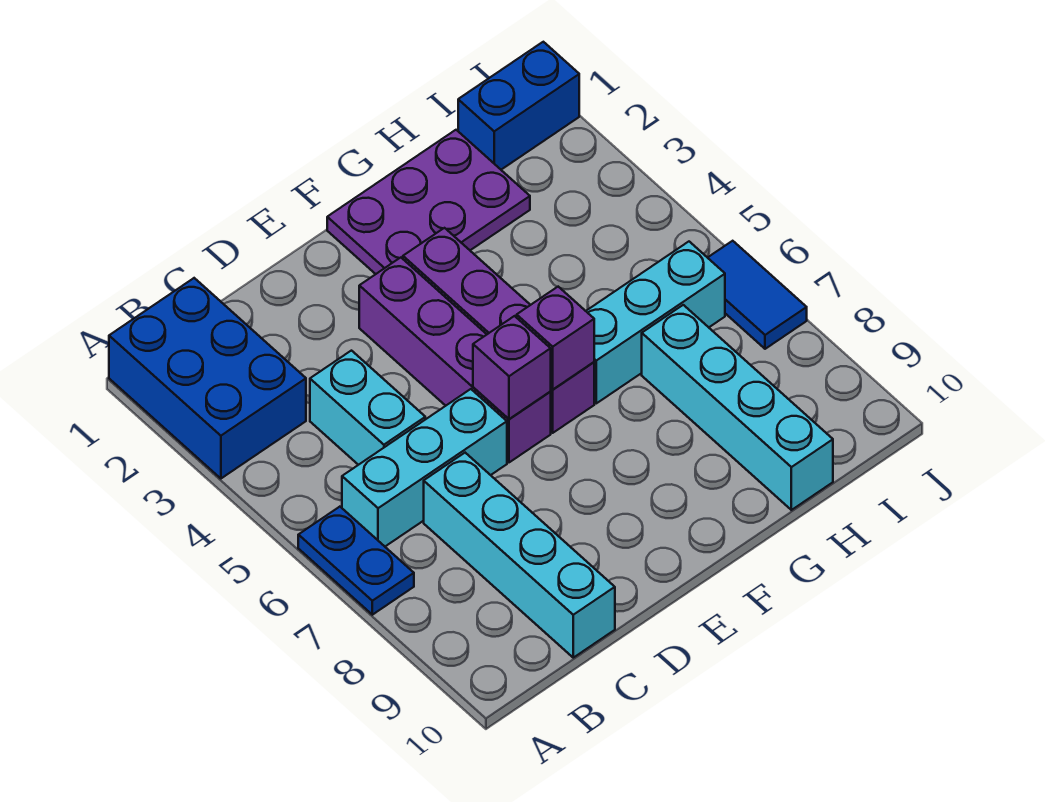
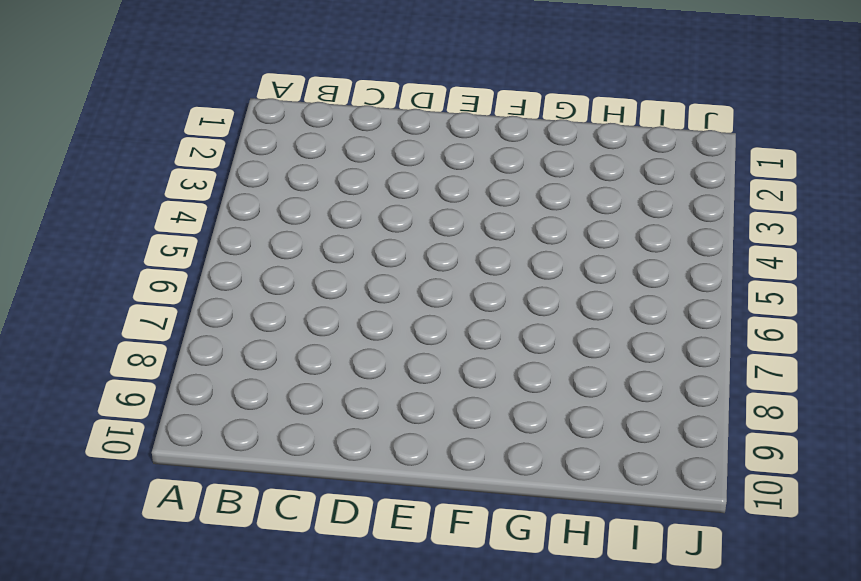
none -> blue brick A1:B3 level 1
none -> blue plate A6:A7 level 1
none -> cyan brick B6:D6 level 1

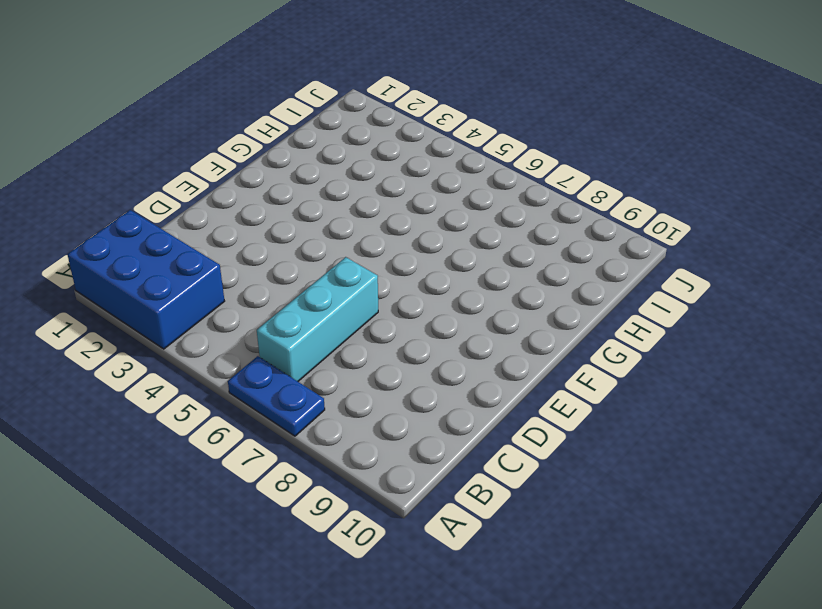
none -> cyan brick C4:C5 level 1
none -> cyan brick C7:C10 level 1
none -> purple brick E3:E6 level 1

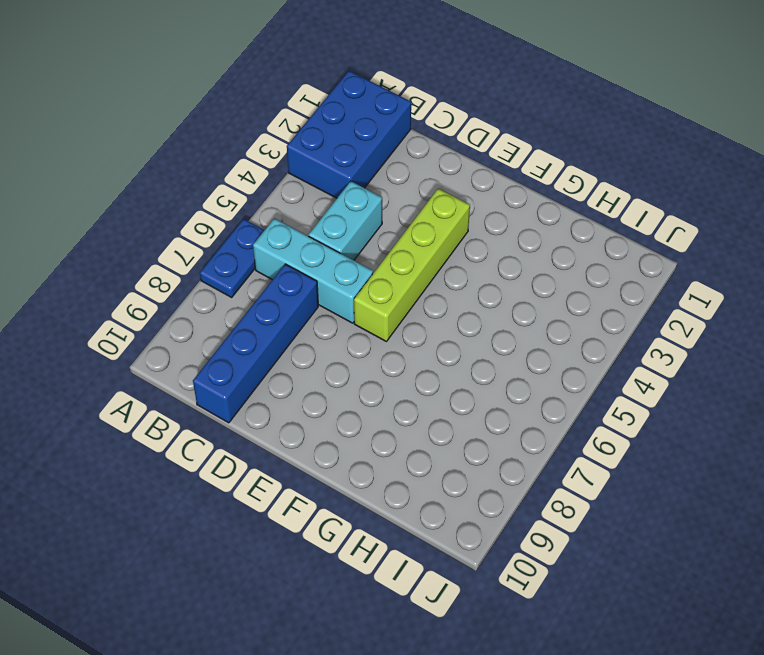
blue brick C7:C10 level 1 -> cyan brick C7:C10 level 1
lime brick E3:E6 level 1 -> purple brick E3:E6 level 1
none -> purple plate F1:H2 level 1
none -> purple brick F3:F6 level 1
none -> cyan brick G6:I6 level 1

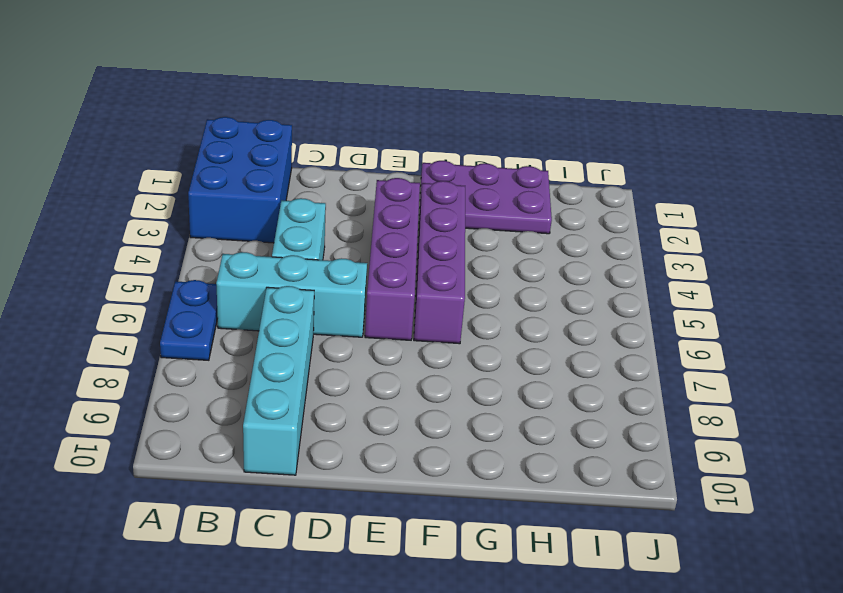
none -> cyan brick G6:I6 level 1
none -> cyan brick H7:H10 level 1
none -> blue brick I1:J1 level 1

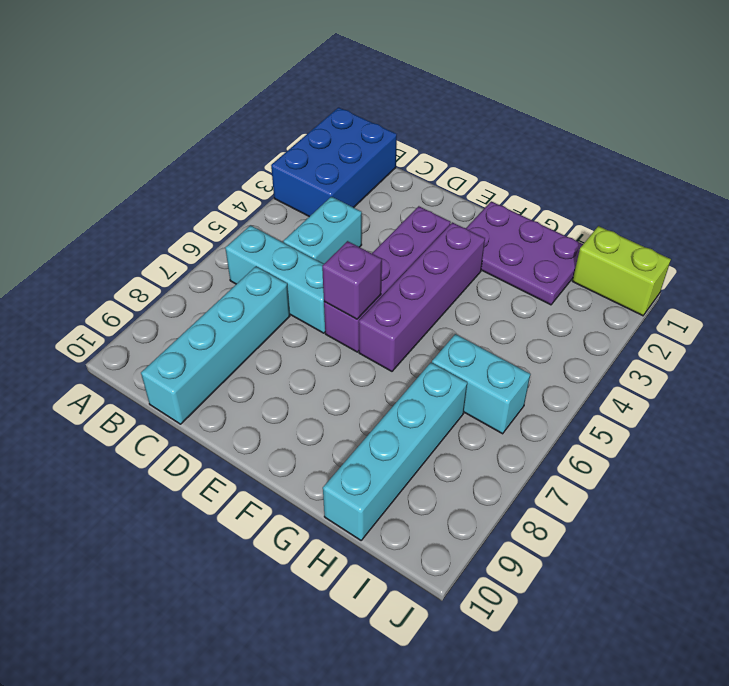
cyan brick H6:I6 level 1 -> cyan brick G6:I6 level 1
lime brick I1:J1 level 1 -> blue brick I1:J1 level 1
none -> blue plate A6:A7 level 1
none -> blue tile J6:J7 level 1
none -> purple brick F6 level 2

